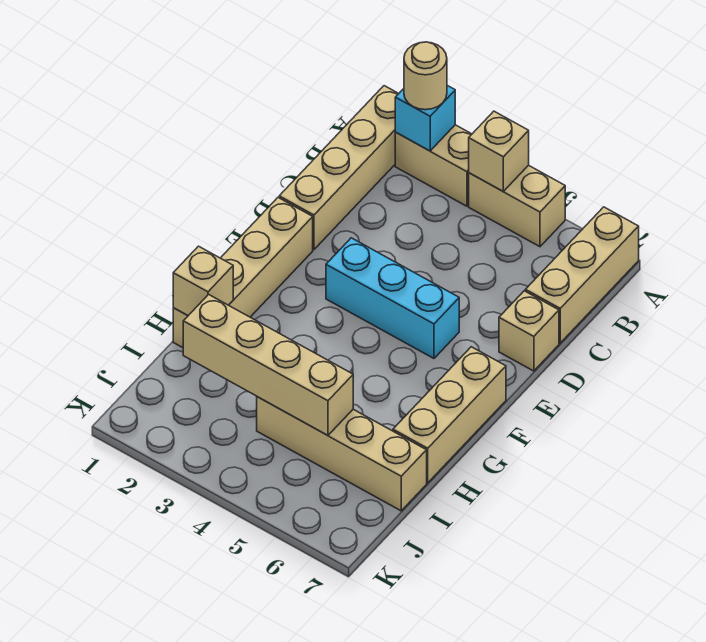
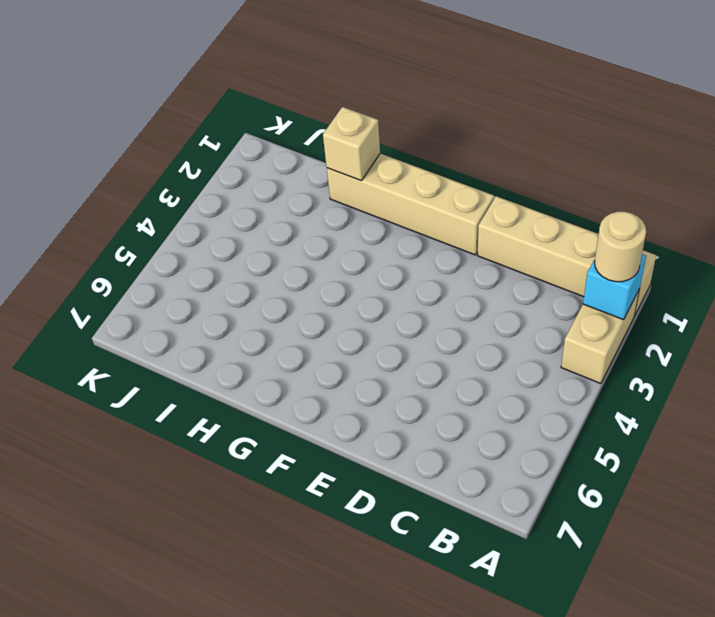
none -> tan brick A4:A5 level 1
none -> tan brick A7:C7 level 1
none -> tan brick D7 level 1

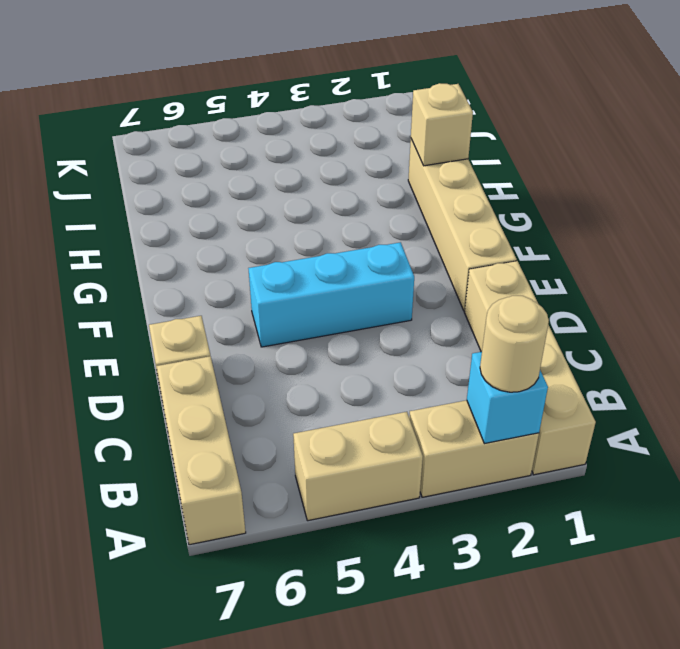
none -> tan brick F7:H7 level 1
none -> tan brick I4:I7 level 1
none -> tan brick A4 level 2

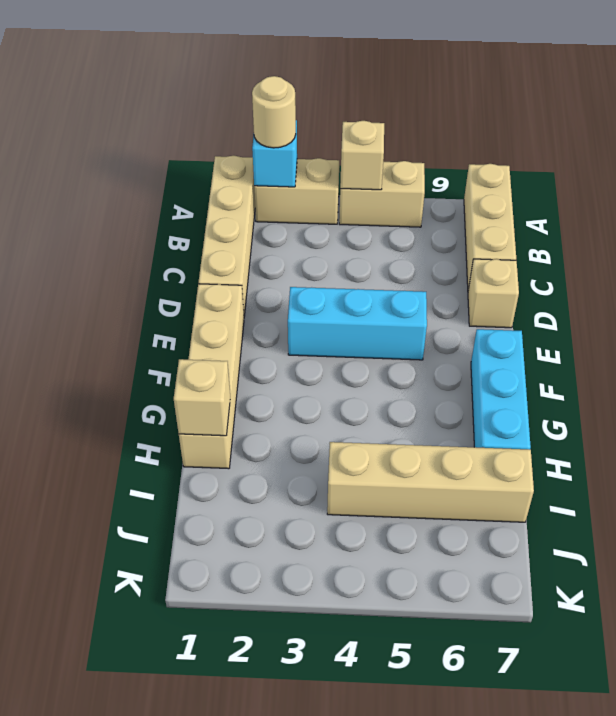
cyan brick F7:H7 level 1 -> tan brick F7:H7 level 1
none -> tan brick I2:I5 level 2

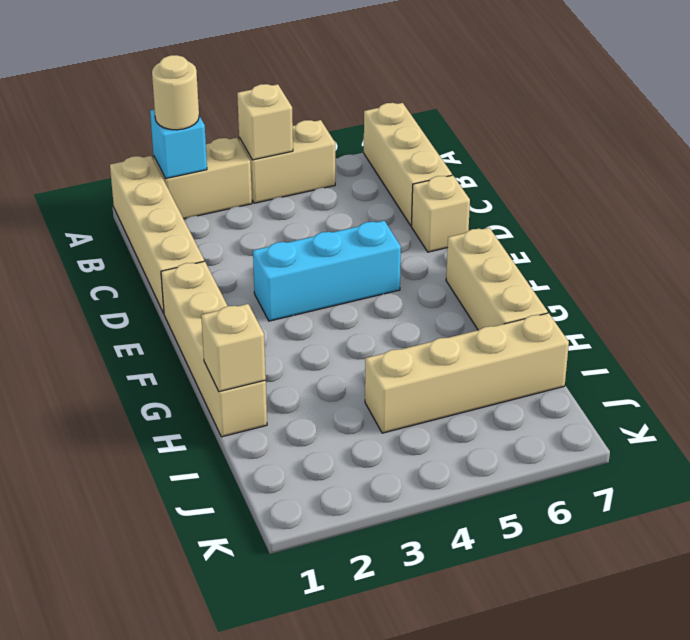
none -> tan brick I2:I5 level 2

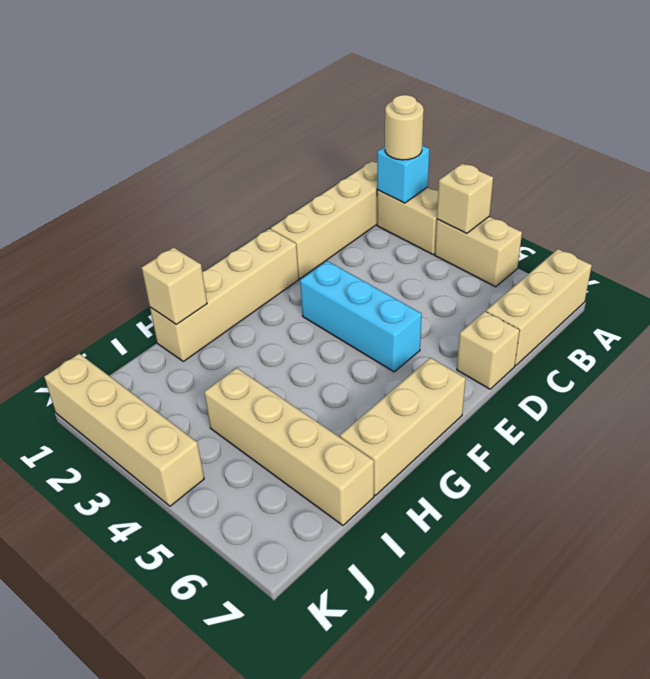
tan brick K1:K4 level 1 -> tan brick I2:I5 level 2

